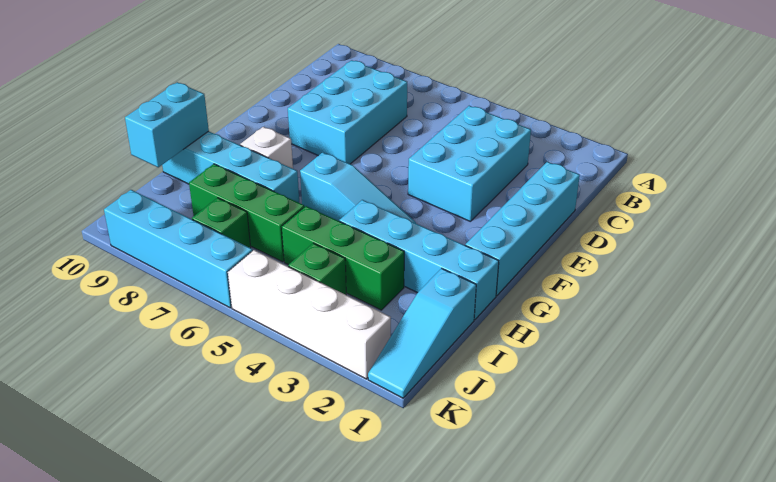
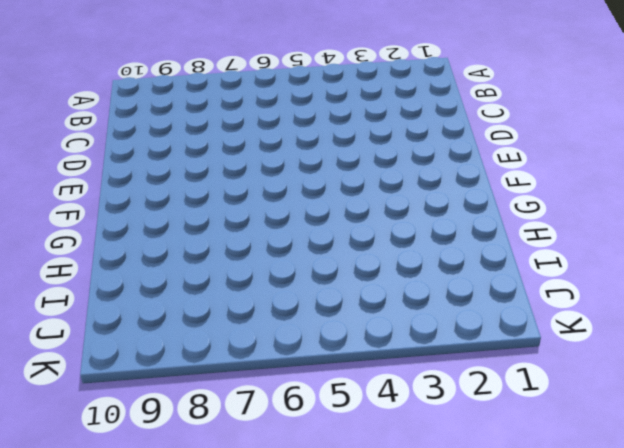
none -> cyan brick C3:E4 level 1
none -> cyan brick C7:E8 level 1
none -> cyan brick D1:G1 level 1

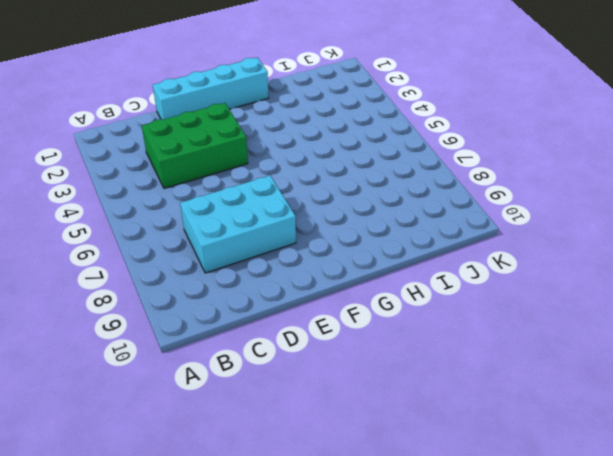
green brick C3:E4 level 1 -> cyan brick C3:E4 level 1
none -> cyan slope G4:G6 level 1 top 6
none -> white brick G8 level 1
none -> cyan brick H1:H4 level 1

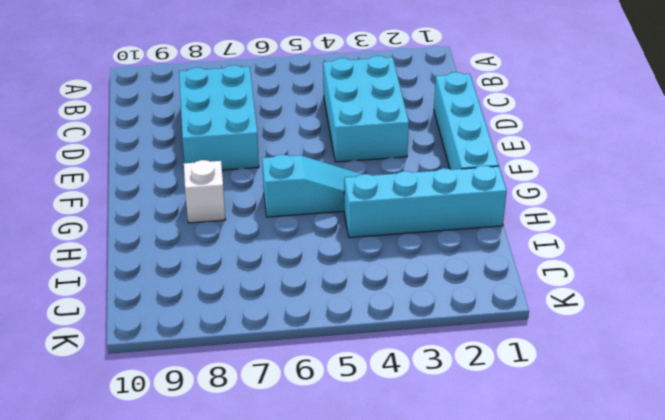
none -> cyan brick H7:H10 level 1
none -> cyan slope I1:K1 level 1 top I
none -> green brick I3:I5 level 1

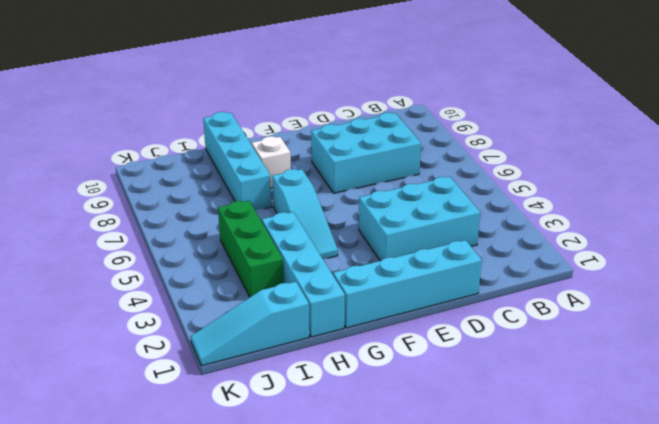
none -> green brick I6:I8 level 1
none -> green brick J4 level 1
none -> green brick J7 level 1

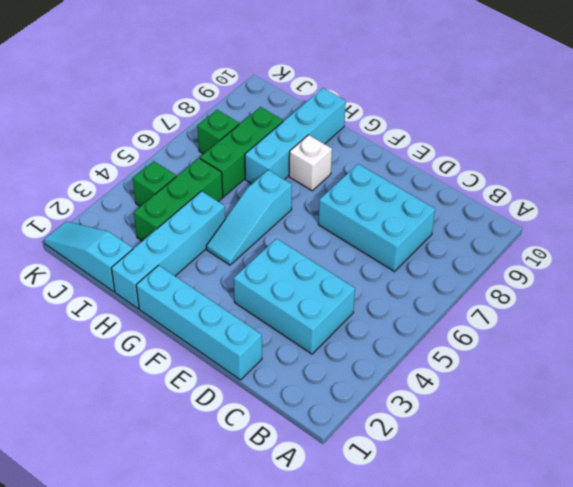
none -> white brick K2:K5 level 1
none -> cyan brick K6:K9 level 1
none -> cyan brick H10:I10 level 2

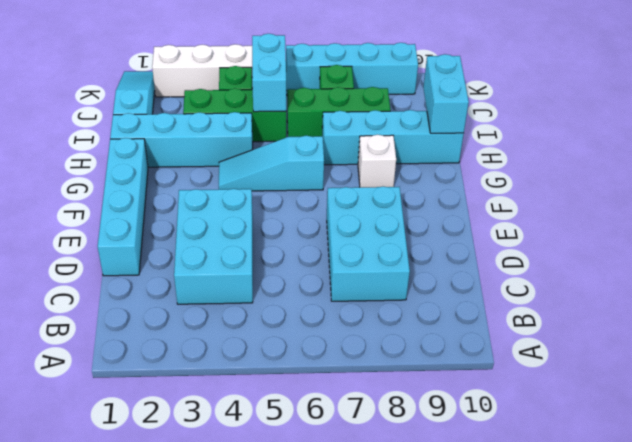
cyan brick I5:J5 level 2 -> none

